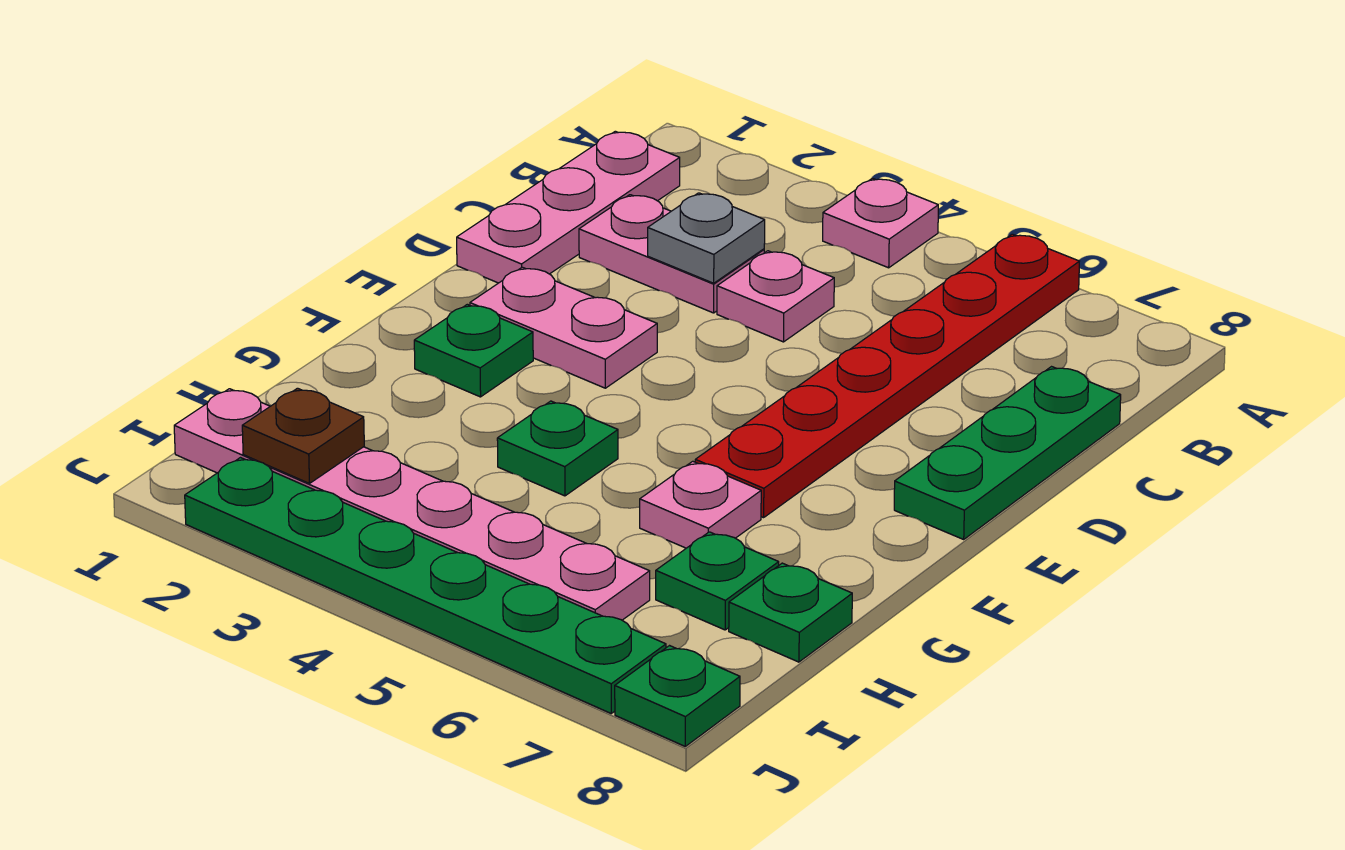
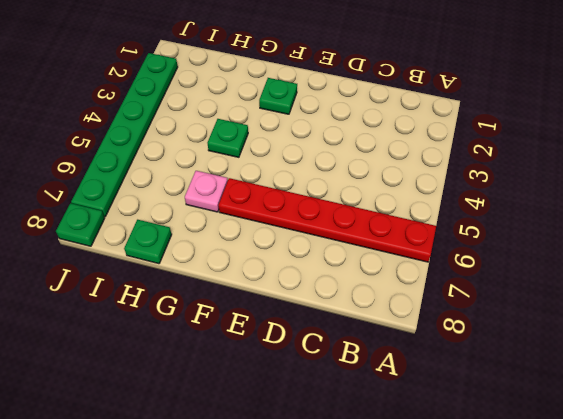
none -> pink plate A4 level 1
none -> pink plate B1:D1 level 1
none -> pink plate C2:C3 level 1

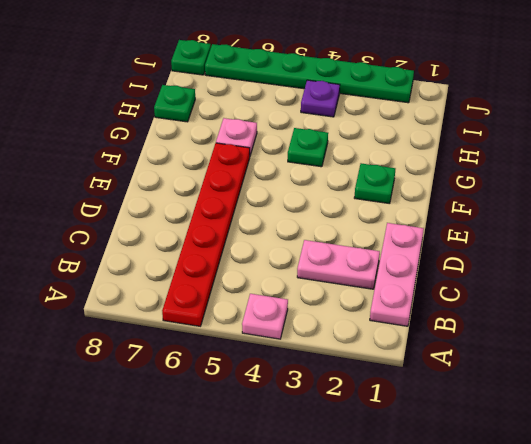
purple plate I4 level 1 -> pink plate I1:I6 level 1
none -> pink plate C4 level 1
none -> green plate C8:E8 level 1
none -> pink plate E2:E3 level 1

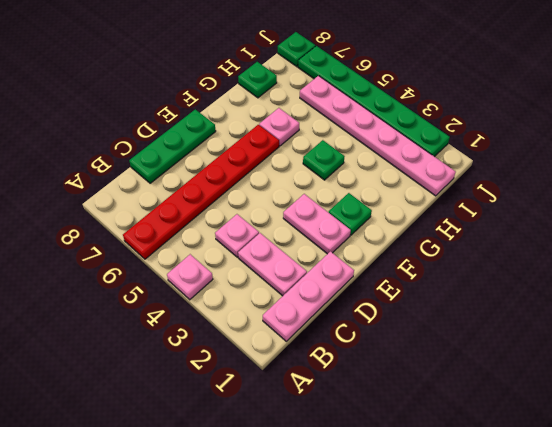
none -> green plate H7 level 1
none -> grey plate C3 level 2
none -> brown plate I2 level 2

